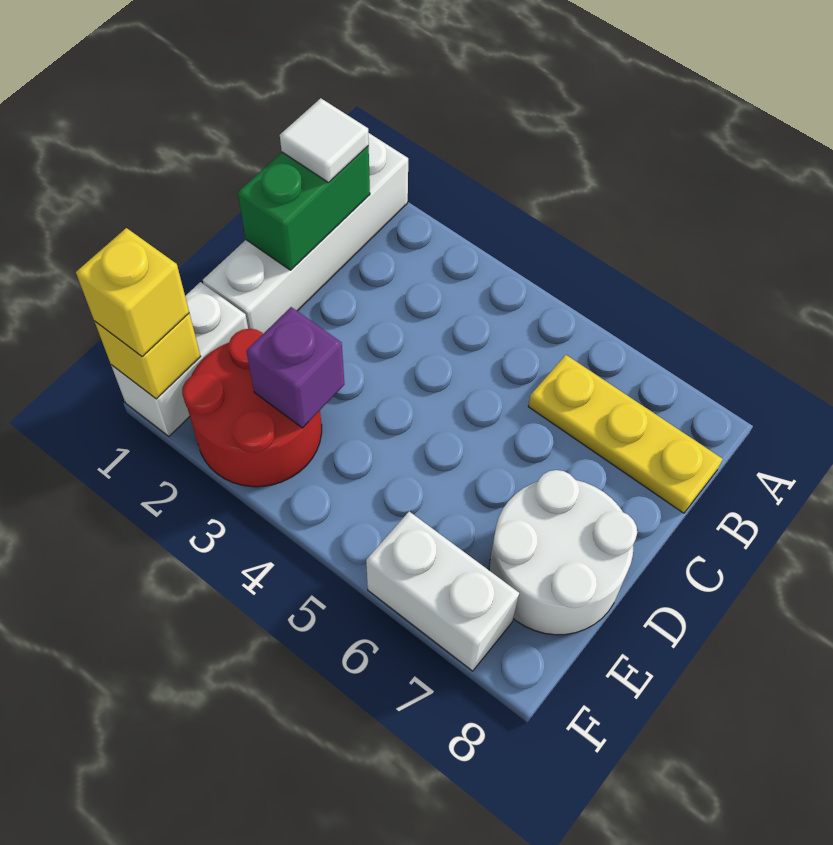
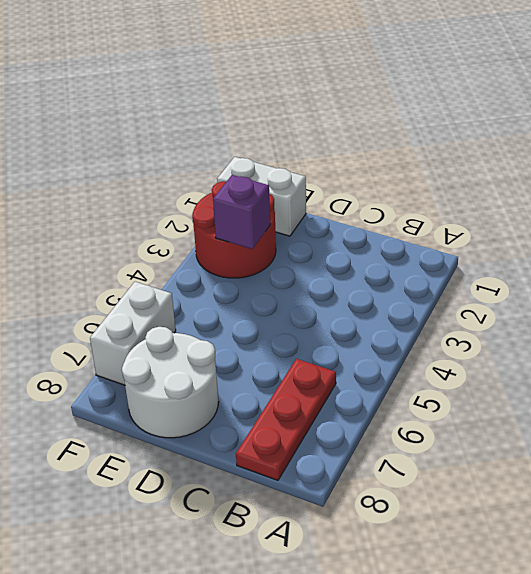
red plate B6:B8 level 1 -> yellow plate B6:B8 level 1
none -> white brick A1:D1 level 1
none -> green brick B1:C1 level 2

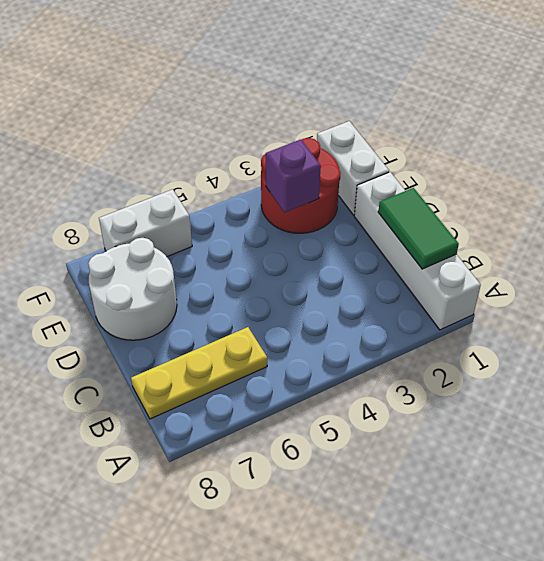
green tile B1:C1 level 2 -> green brick B1:C1 level 2
none -> yellow brick F1 level 2
none -> white tile B1 level 3

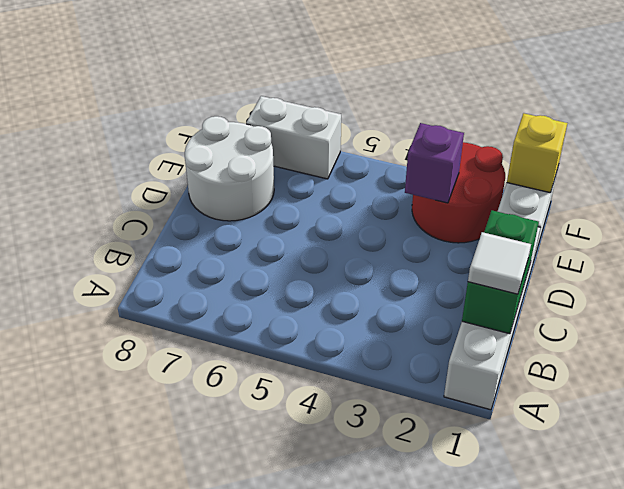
none -> yellow plate B6:B8 level 1
none -> yellow brick F1 level 3

